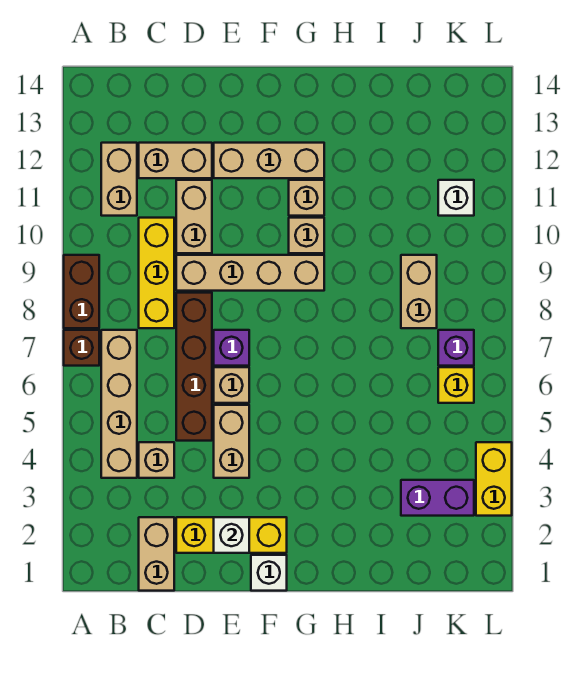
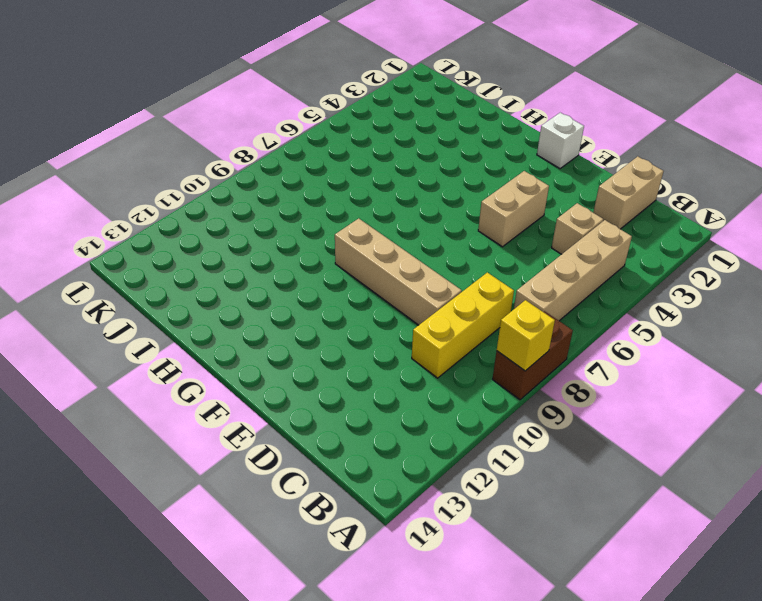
yellow brick A9 level 2 -> yellow brick K6 level 1
none -> brown brick A7 level 1
none -> tan brick B11:B12 level 1
none -> tan brick C12:D12 level 1

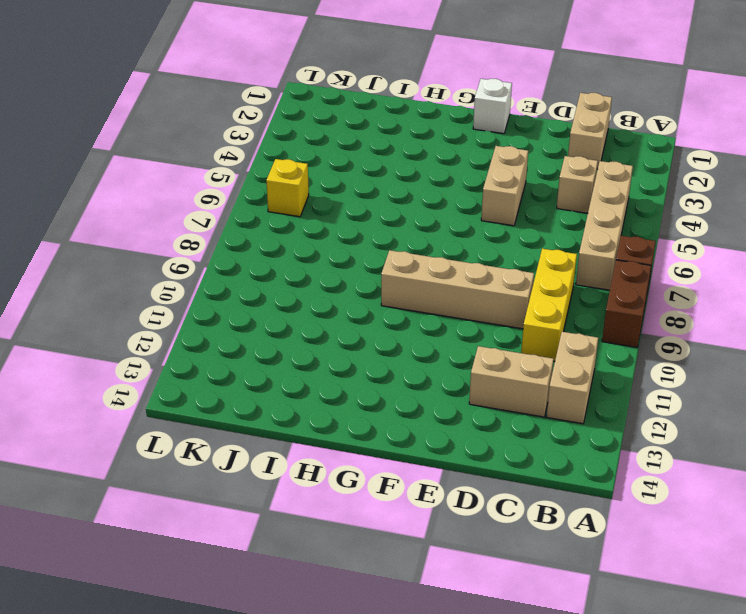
none -> yellow brick D2:F2 level 1
none -> brown brick D5:D8 level 1
none -> tan brick D10:D11 level 1

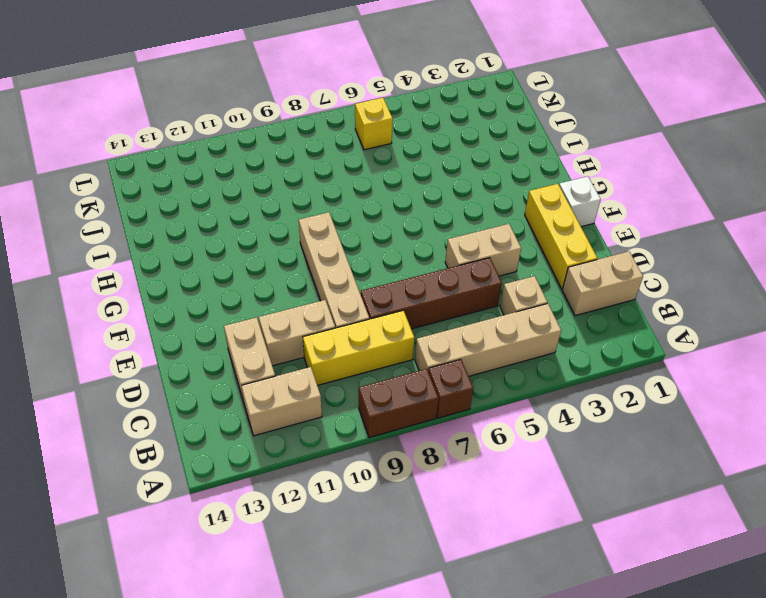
none -> tan brick E6 level 1
none -> purple brick E7 level 1
none -> tan brick E12:G12 level 1

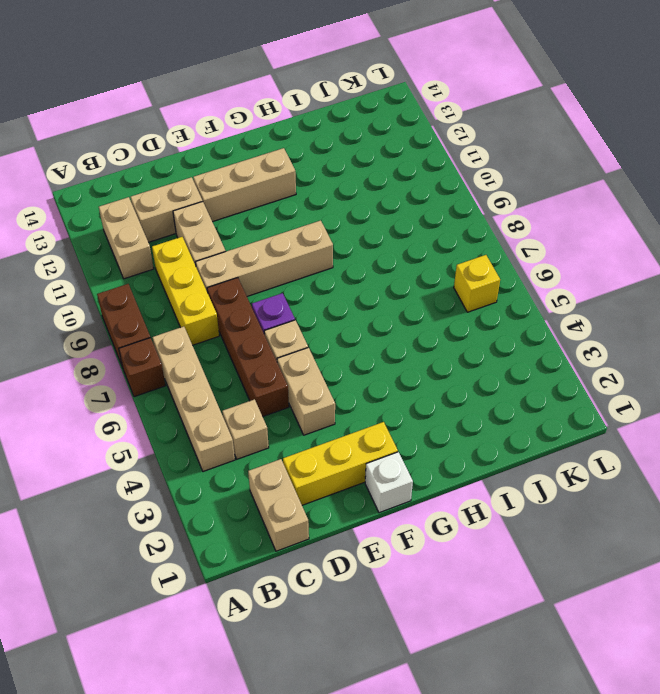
none -> tan brick G10 level 1
none -> tan brick G11 level 1
none -> purple brick J3:K3 level 1

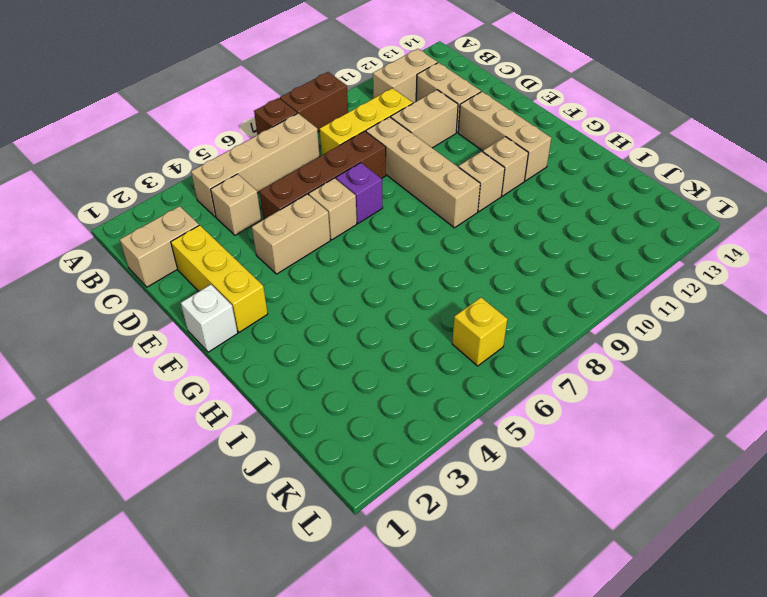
none -> purple brick J3:K3 level 1
none -> tan brick J8:J9 level 1
none -> purple brick K7 level 1

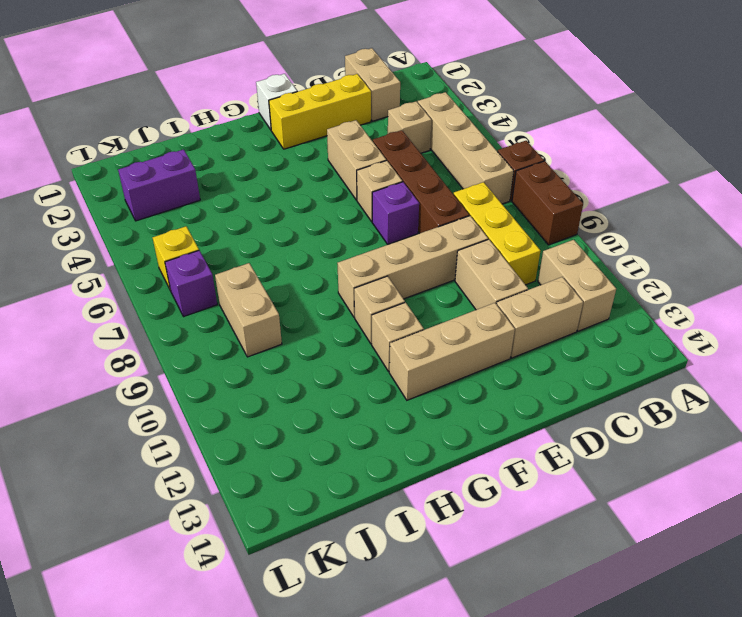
none -> white brick K11 level 1
none -> yellow brick L3:L4 level 1
none -> white brick E2 level 2

